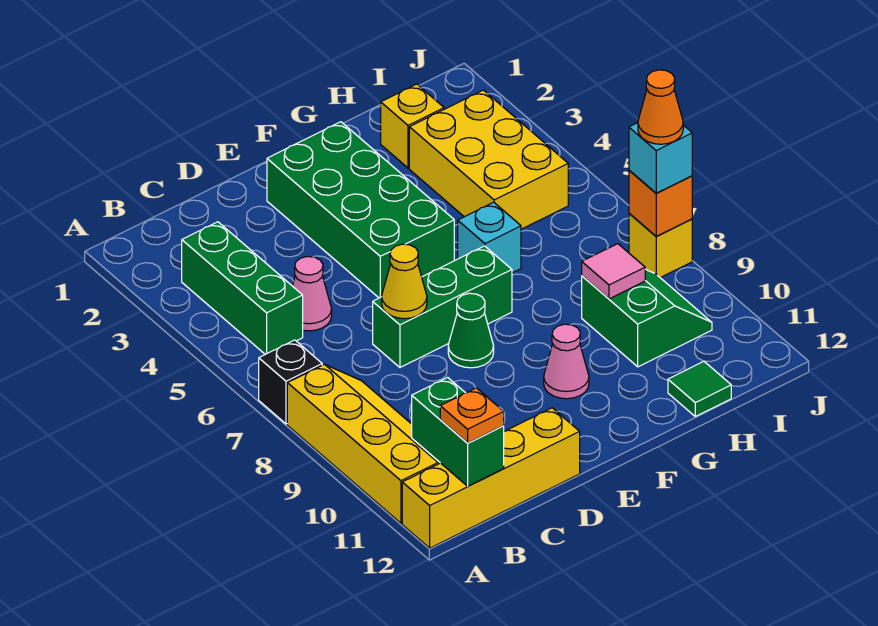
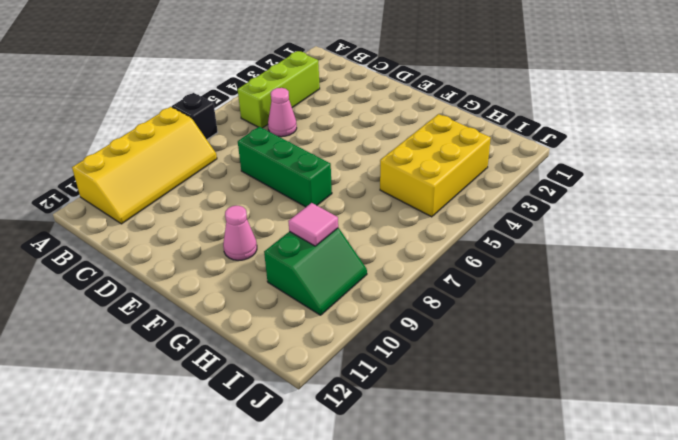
lime brick B3:B5 level 1 -> green brick B3:B5 level 1
none -> yellow brick A12:D12 level 1
none -> green brick E2:F5 level 1
none -> green cone E8 level 1

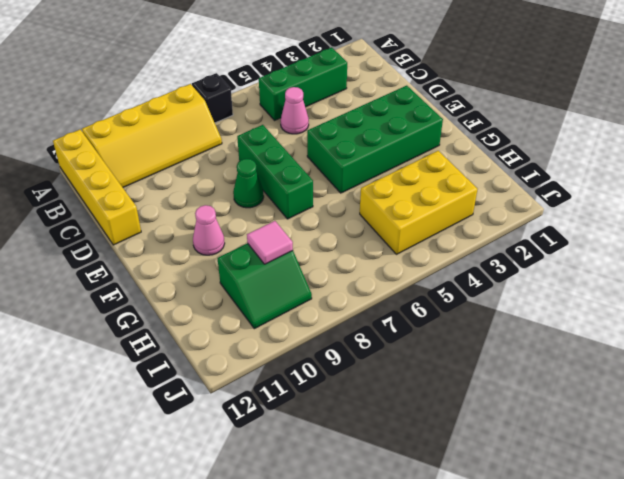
none -> cyan brick G6 level 1
none -> yellow brick H2 level 1
none -> green tile H12 level 1

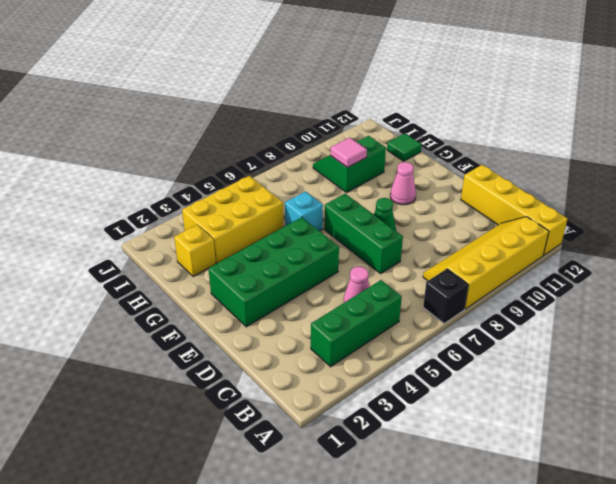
none -> yellow brick J8 level 1
none -> green brick B11:B12 level 2
none -> yellow cone D7 level 2

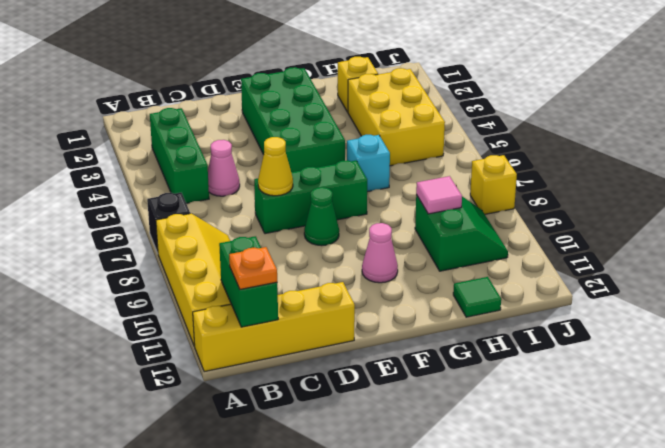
none -> orange brick J8 level 2
none -> cyan brick J8 level 3
none -> orange cone J8 level 4

